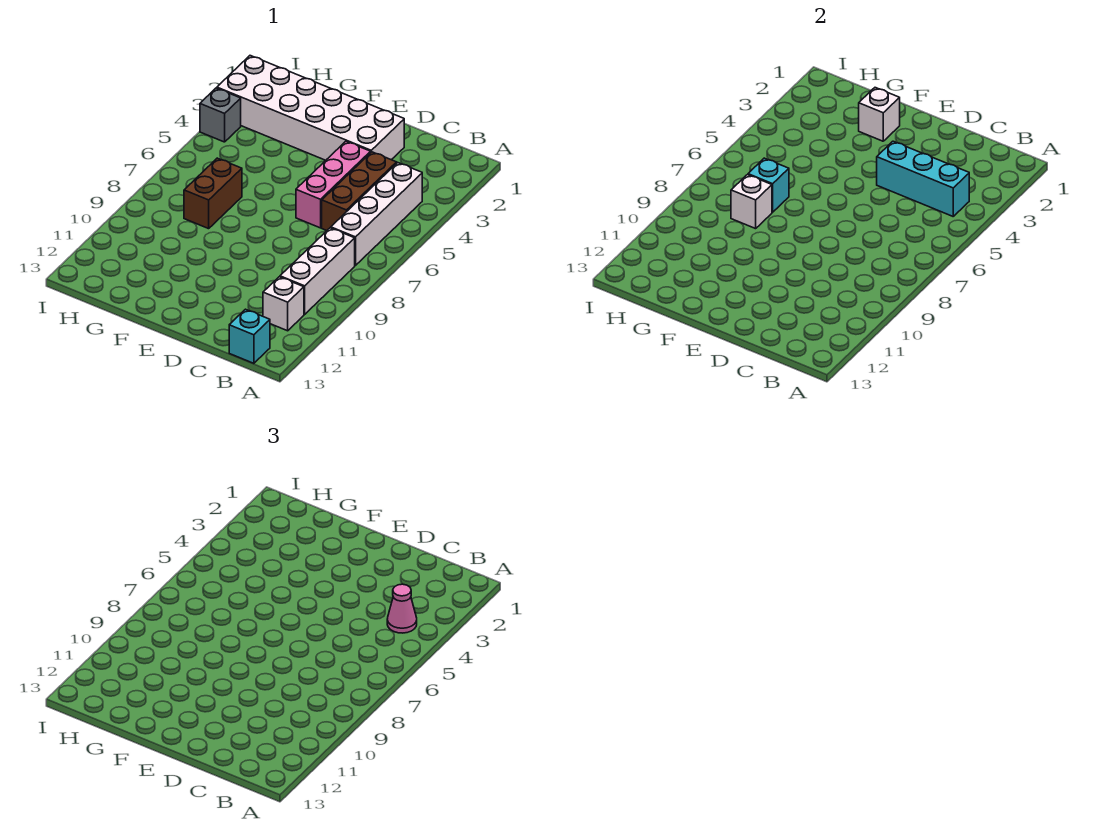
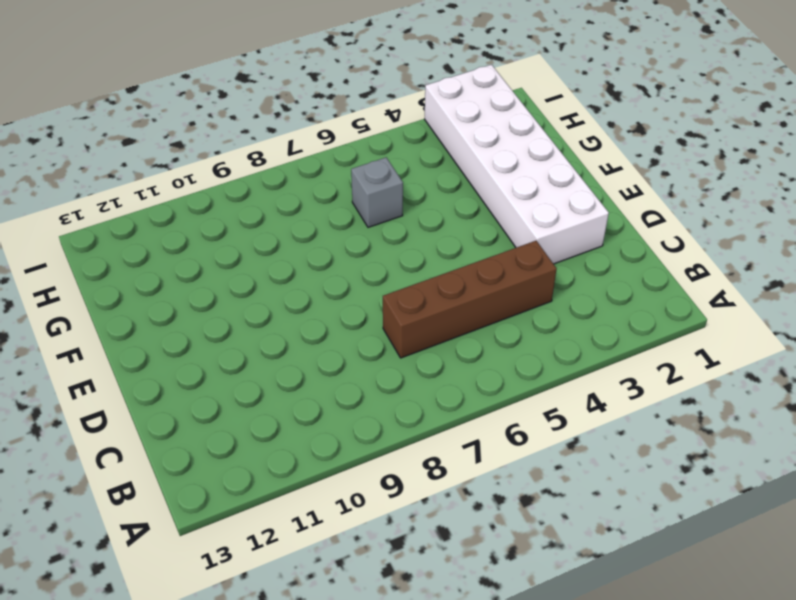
brown brick C4:C7 level 1 -> brown brick C4:C6 level 1
grey brick G6 level 1 -> grey brick I4 level 1
none -> white brick B4:B7 level 1
none -> white brick B8:B10 level 1
none -> white brick B11 level 1

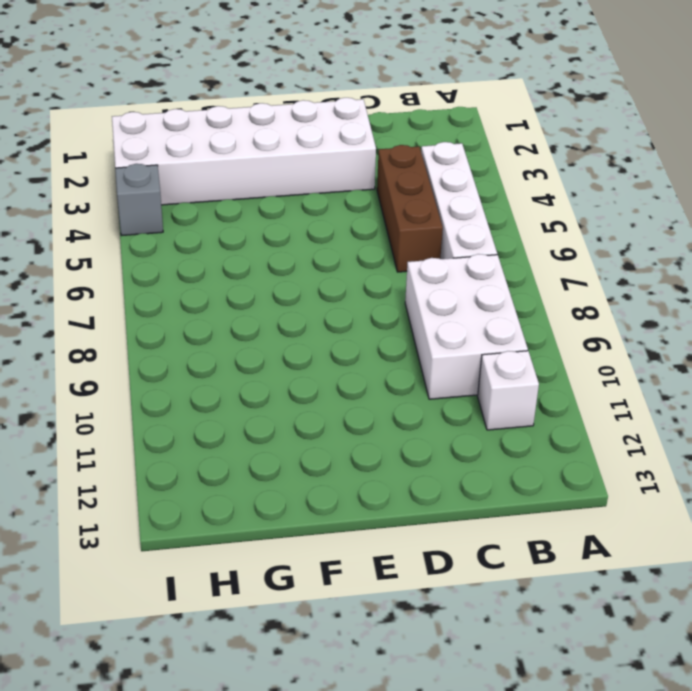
white brick B8:C10 level 1 -> white brick B8:B10 level 1
none -> cyan brick B13 level 1
none -> pink brick D4:D6 level 1
none -> brown brick G7:G8 level 1

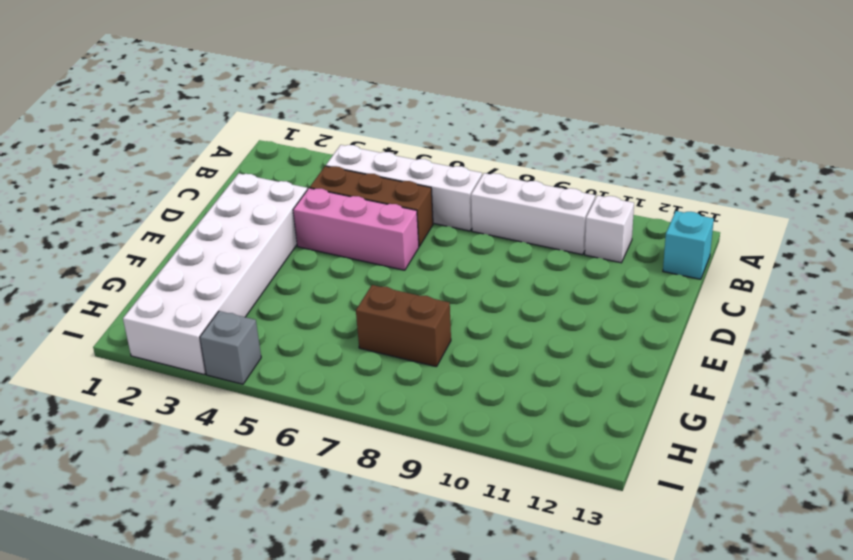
none -> cyan brick B4:D4 level 2
none -> white brick F2 level 2
none -> cyan brick G7 level 2

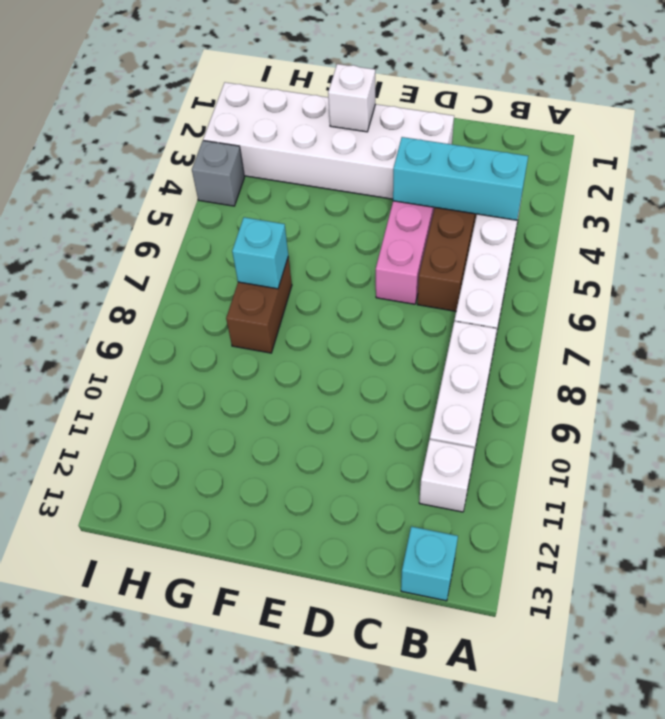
none -> white brick G8 level 2
none -> pink cone B4 level 3

